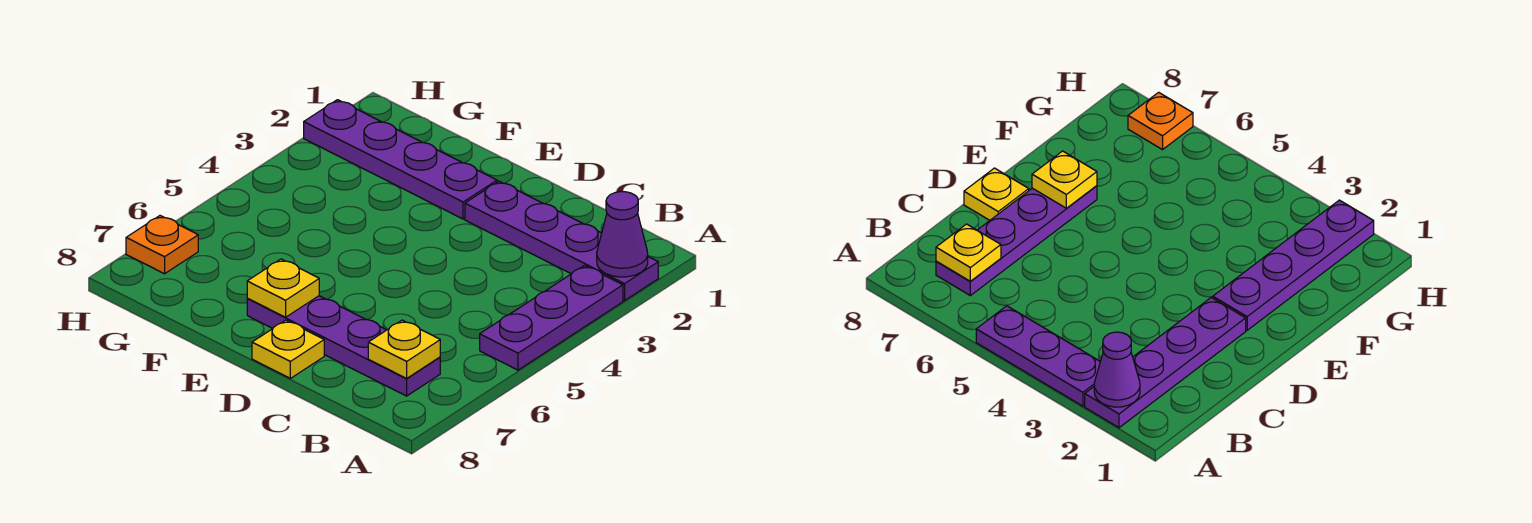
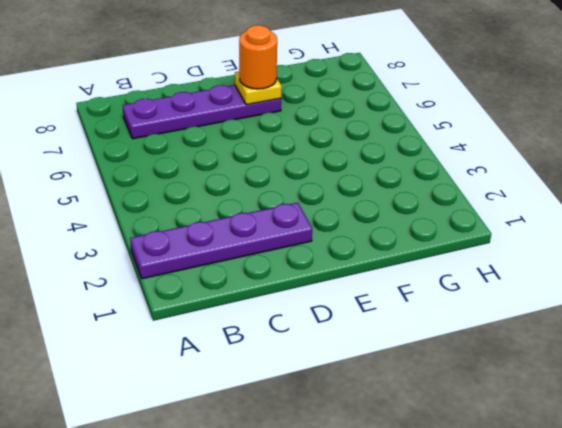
orange round brick E7 level 3 -> none
none -> purple plate A3:A5 level 1
none -> yellow plate D8 level 1

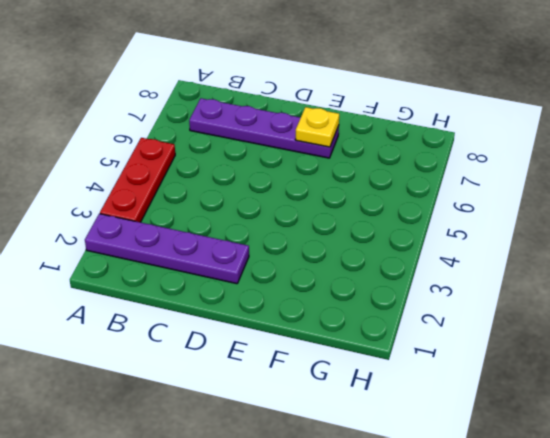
red plate A3:A5 level 1 -> purple plate A3:A5 level 1
none -> yellow plate D8 level 1
none -> purple plate E2:H2 level 1

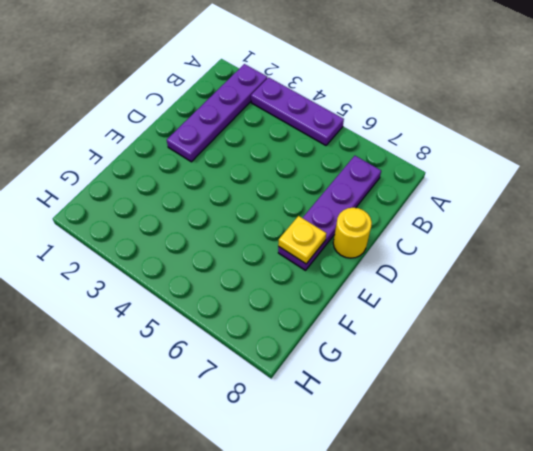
yellow round brick D8 level 1 -> yellow plate D8 level 1
none -> purple plate E2:H2 level 1
none -> orange plate H7 level 1

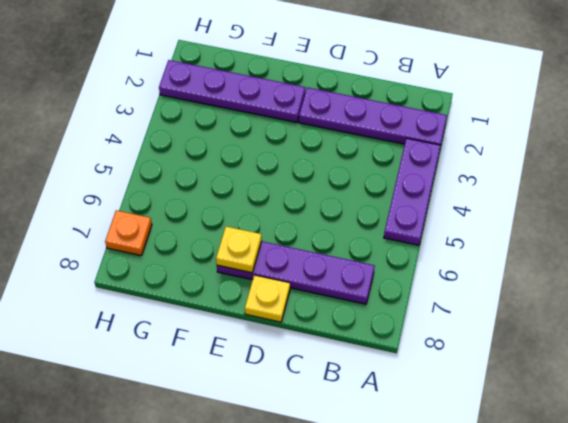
none -> purple cone A2 level 2
none -> yellow plate B7 level 2

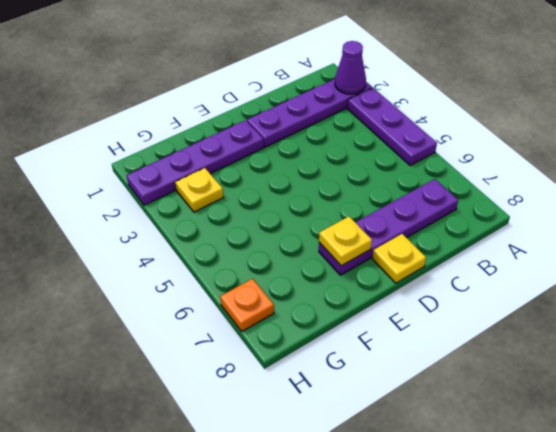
yellow plate G3 level 1 -> yellow plate B7 level 2

